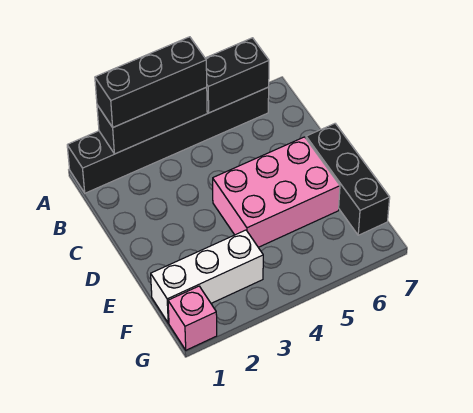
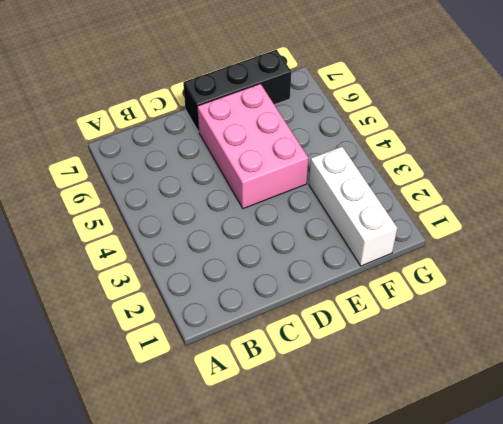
none -> black brick A1:A6 level 1
none -> pink brick G1 level 1

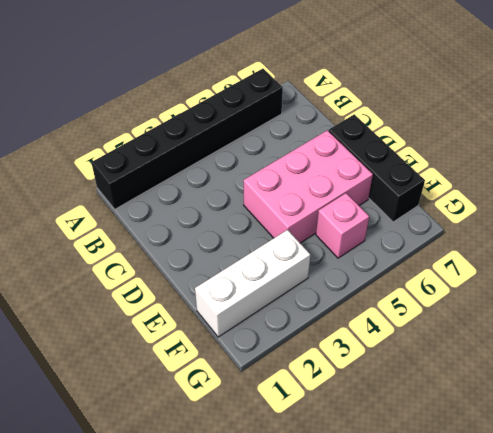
pink brick F5 level 1 -> pink brick G1 level 1
none -> black brick A2:A4 level 2
none -> black brick A5:A6 level 2

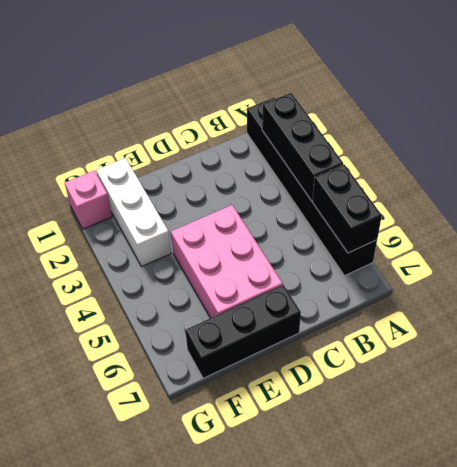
none -> black brick A2:A4 level 3

